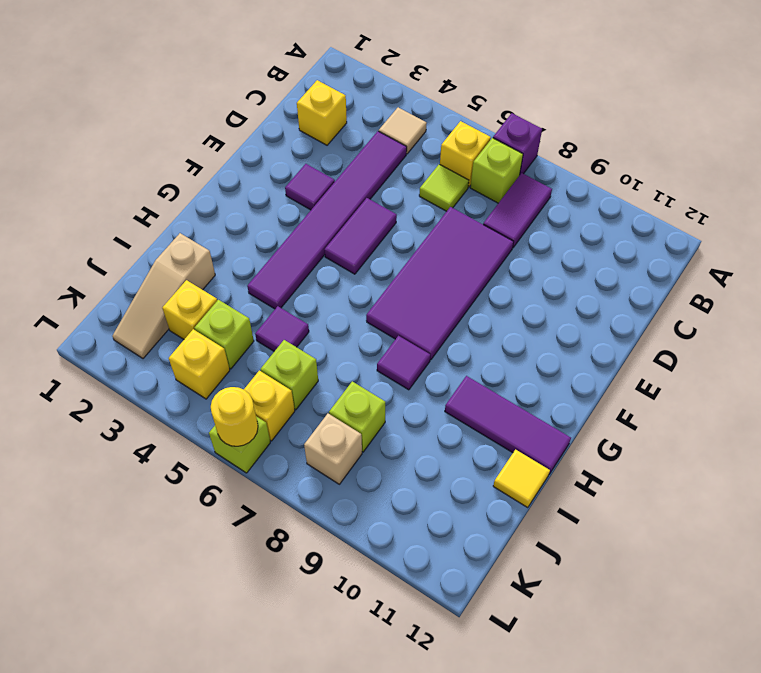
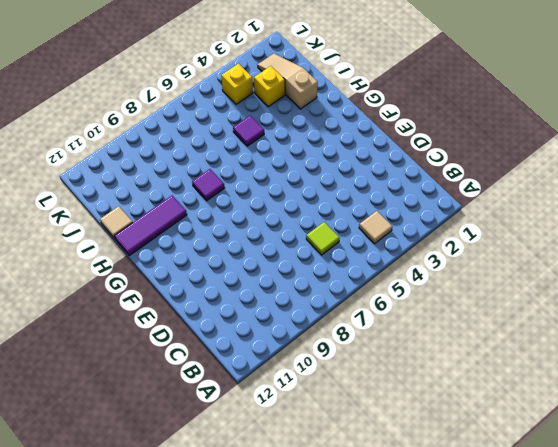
tan tile I12 level 1 -> yellow tile I12 level 1
none -> purple brick A7 level 1
none -> yellow brick B6 level 1
none -> lime brick B7 level 1

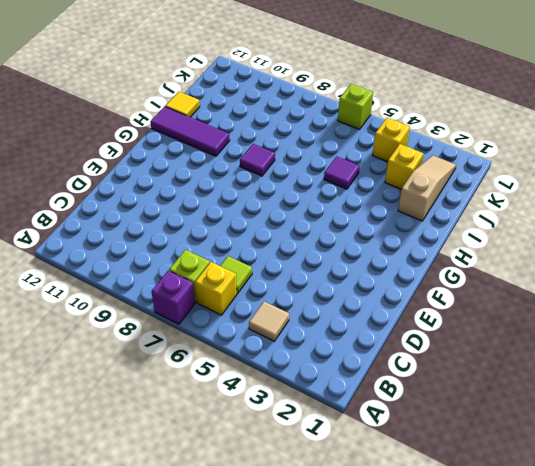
none -> purple tile B8:C8 level 1
none -> yellow brick C2 level 1
none -> purple tile C4:H4 level 1

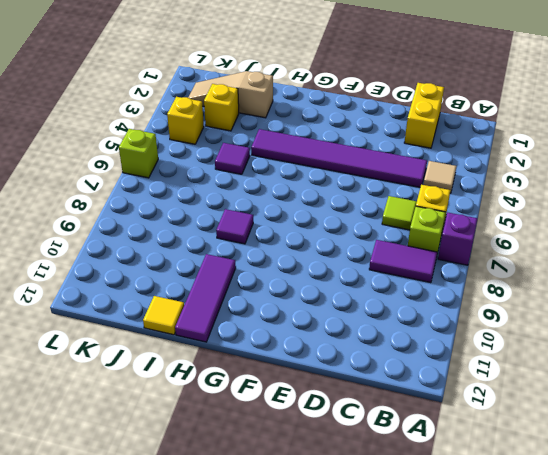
yellow brick C1:C2 level 1 -> yellow brick C2 level 1
none -> purple tile D7:G8 level 1
none -> purple tile E3 level 1
none -> purple tile E5:F5 level 1

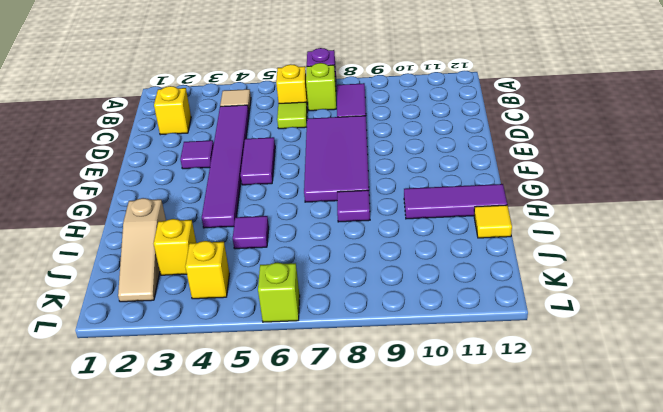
none -> lime brick J4 level 1
none -> lime brick J6 level 1
none -> lime brick J8 level 1

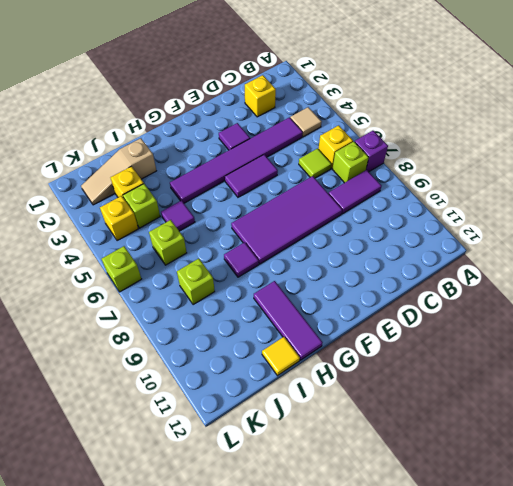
none -> yellow brick K6 level 1
none -> tan brick K8 level 1
none -> yellow round brick L6 level 2

